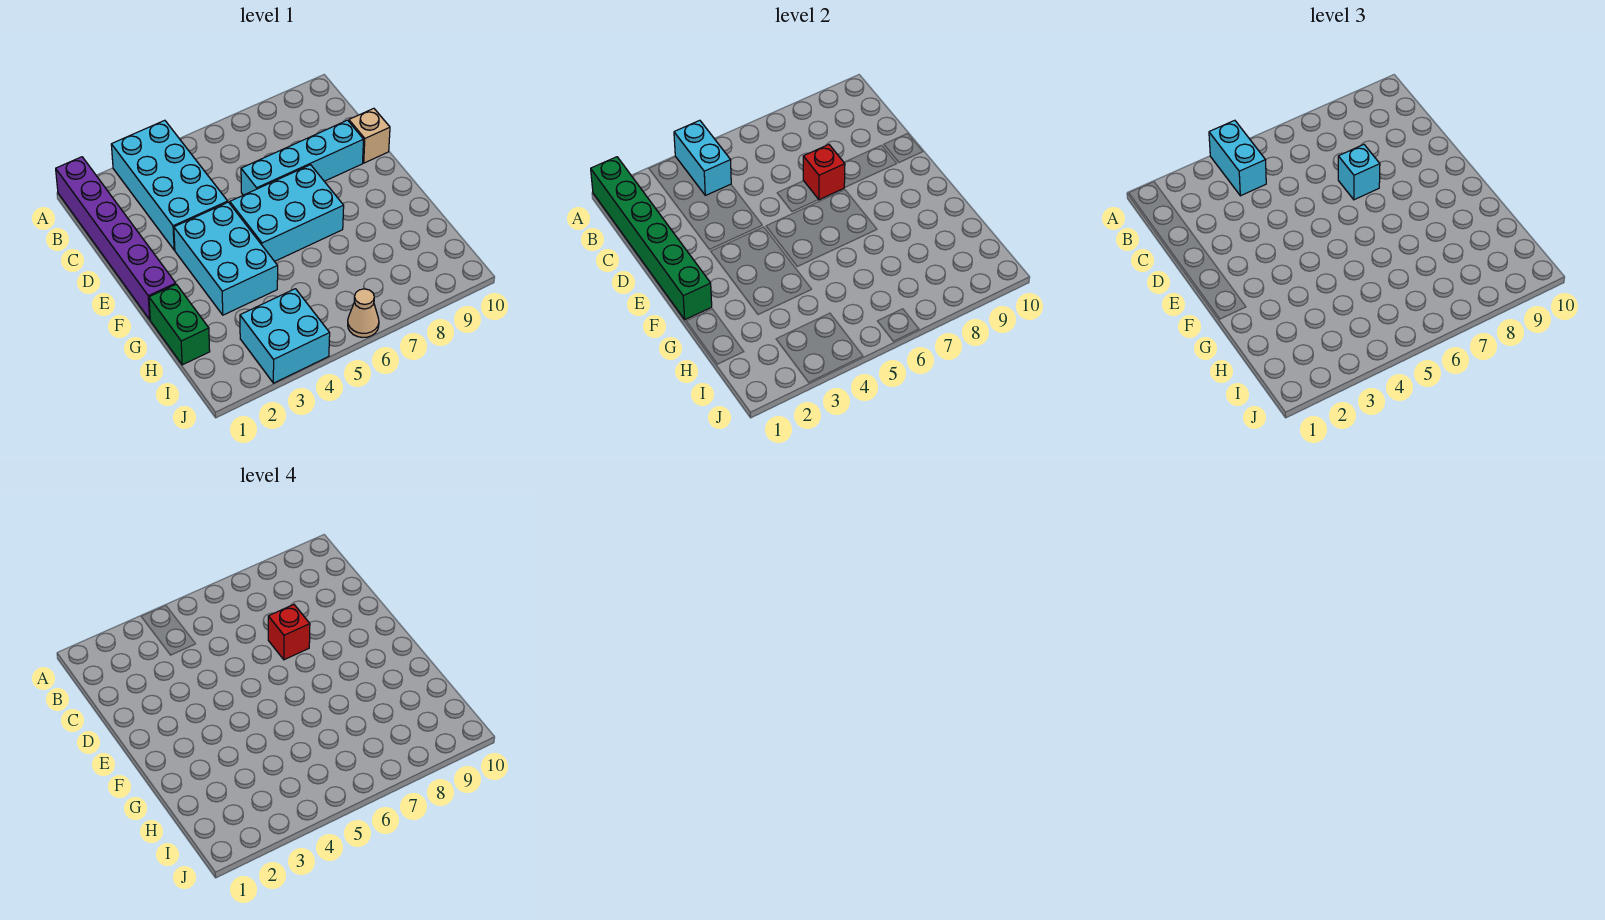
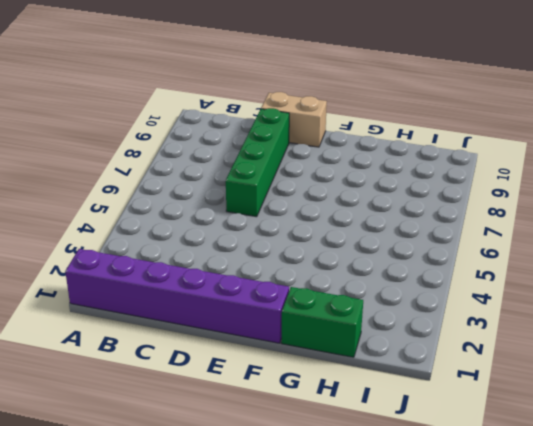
green brick D6:D9 level 1 -> cyan brick D6:D9 level 1
tan brick D10:E10 level 1 -> tan brick D10 level 1
none -> cyan brick A3:D4 level 1
none -> cyan brick E3:G4 level 1
none -> cyan brick E5:F7 level 1

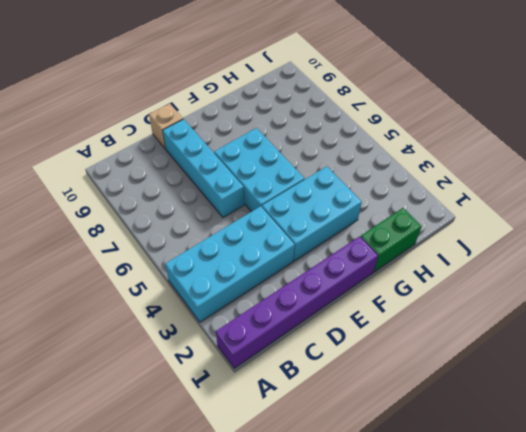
none -> cyan brick I3:J4 level 1
none -> tan cone J6 level 1
none -> green brick A1:F1 level 2

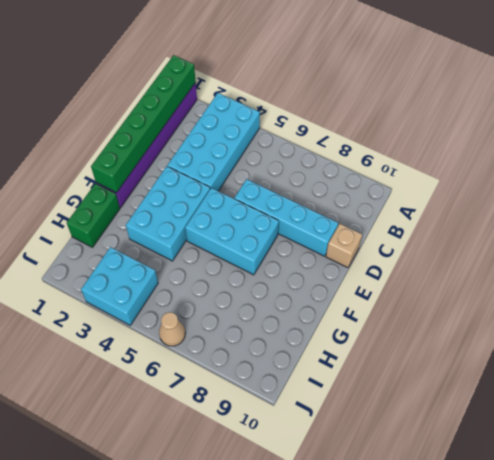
none -> cyan brick A4:B4 level 2
none -> red brick D7 level 2
none -> cyan brick A4:B4 level 3

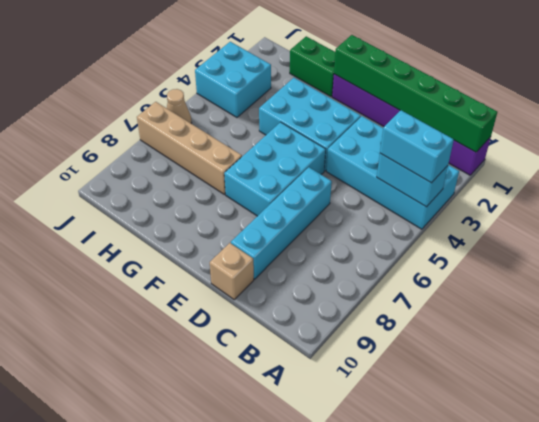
tan brick G7:J7 level 1 -> none
none -> red brick D7 level 2
none -> cyan brick D7 level 3
none -> red brick D7 level 4

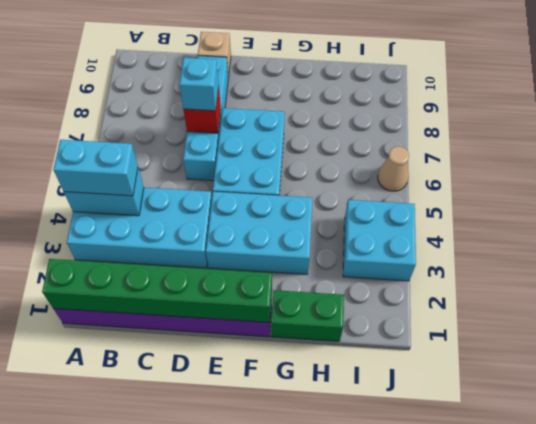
none -> red brick D7 level 4

